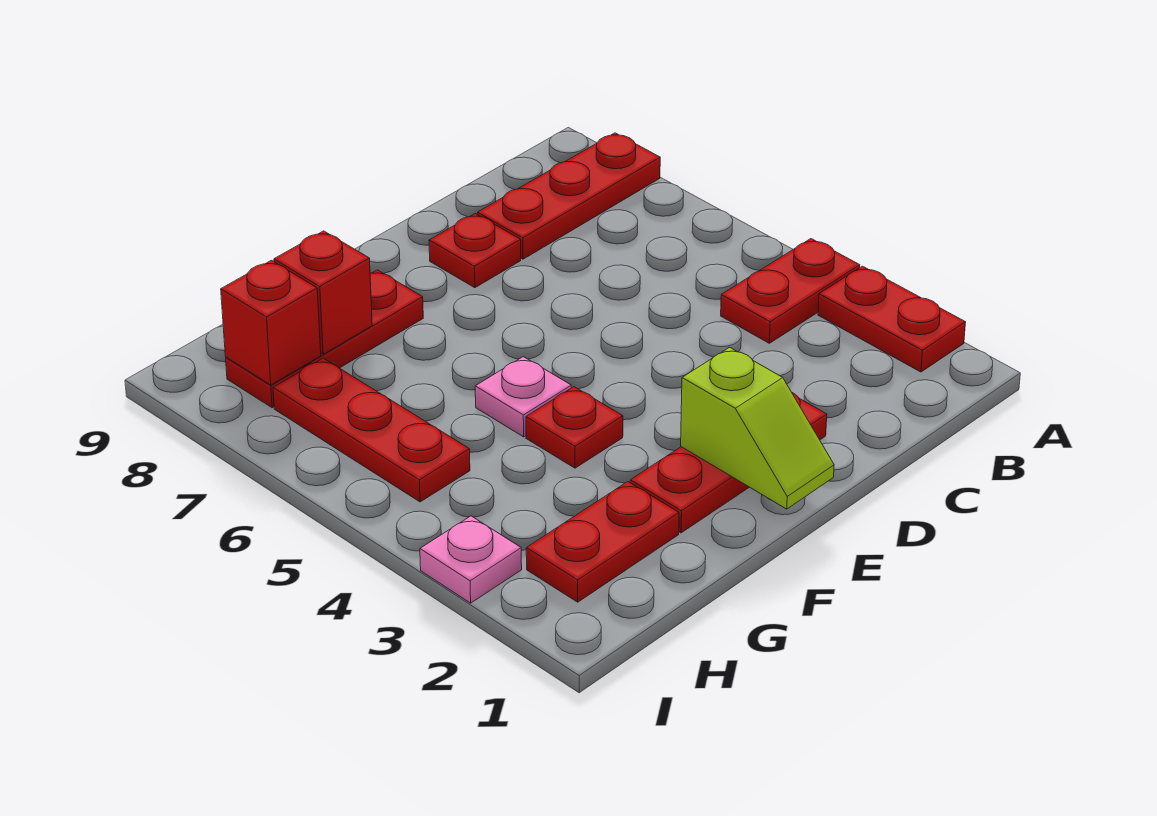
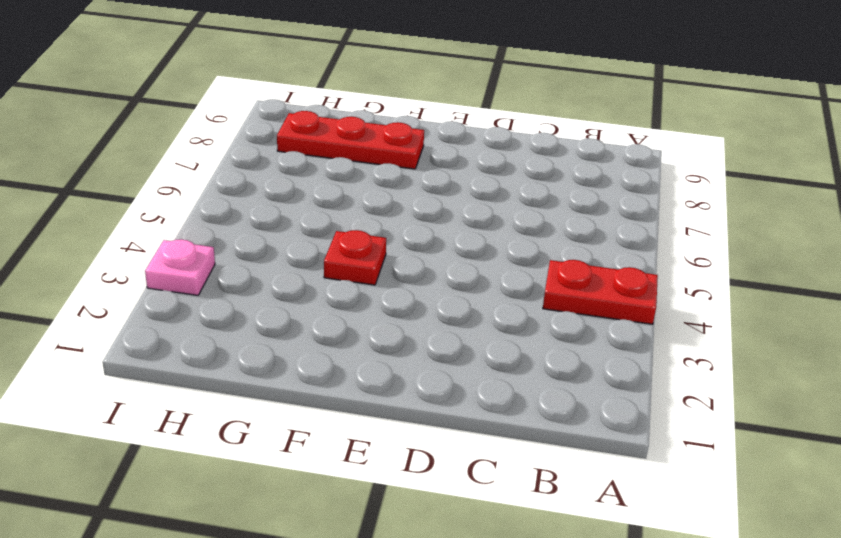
none -> red plate A2:A3 level 1
none -> red plate A8:C8 level 1
none -> red plate D2:F2 level 1

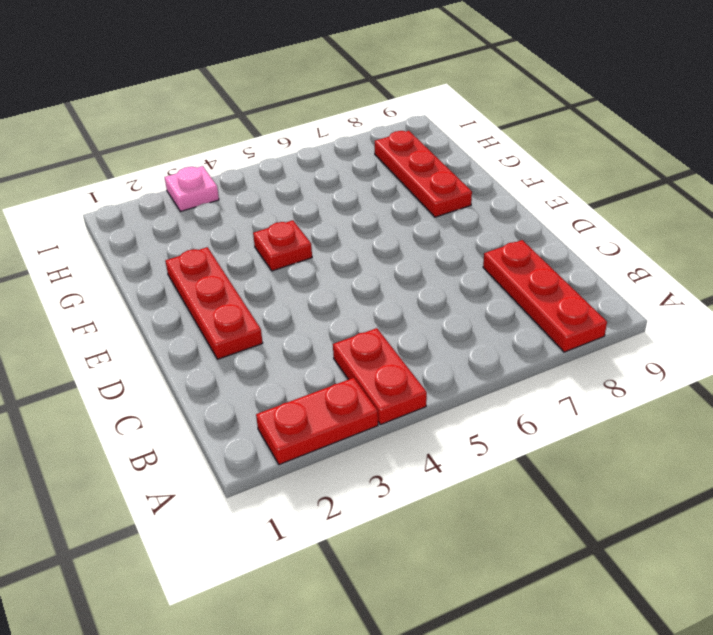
none -> red plate D8 level 1
none -> pink plate F5 level 1
none -> red plate G2:H2 level 1

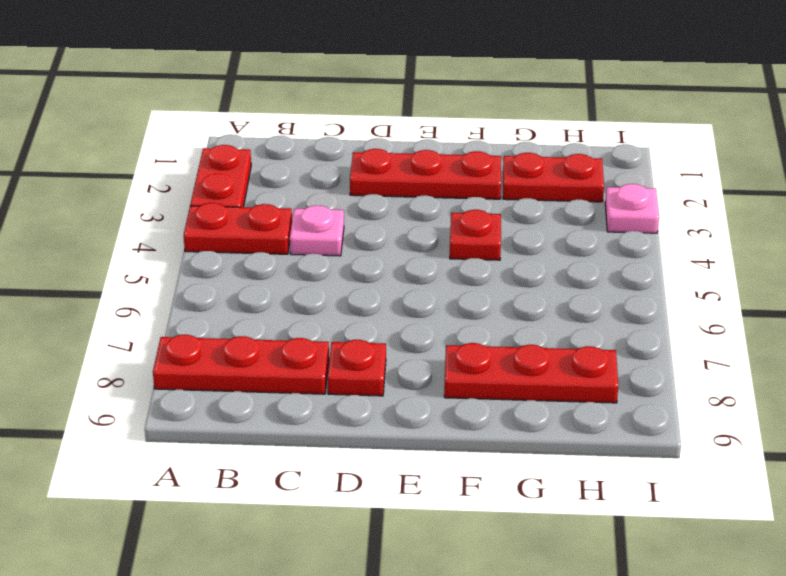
pink plate C4 level 1 -> pink plate F5 level 1
none -> red plate H5:H7 level 1
none -> lime slope E1:E2 level 2 top 2
none -> red brick G8 level 2

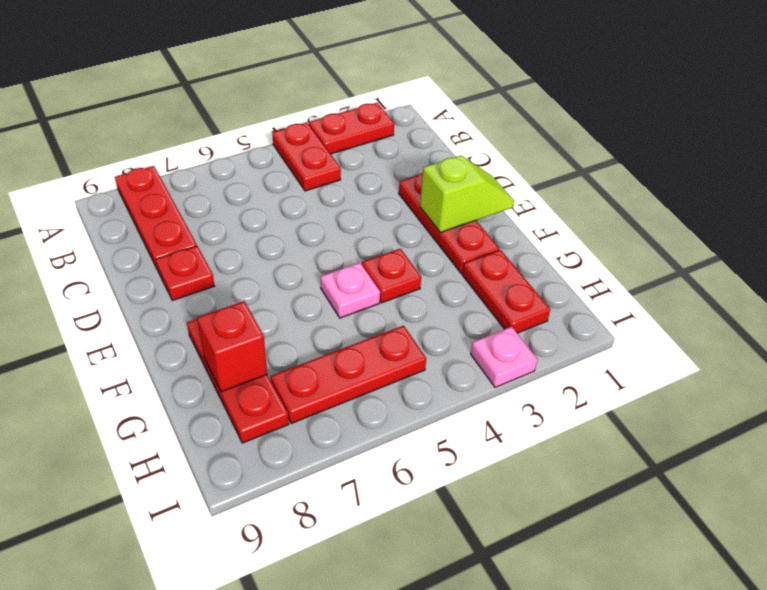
none -> red brick H8 level 2

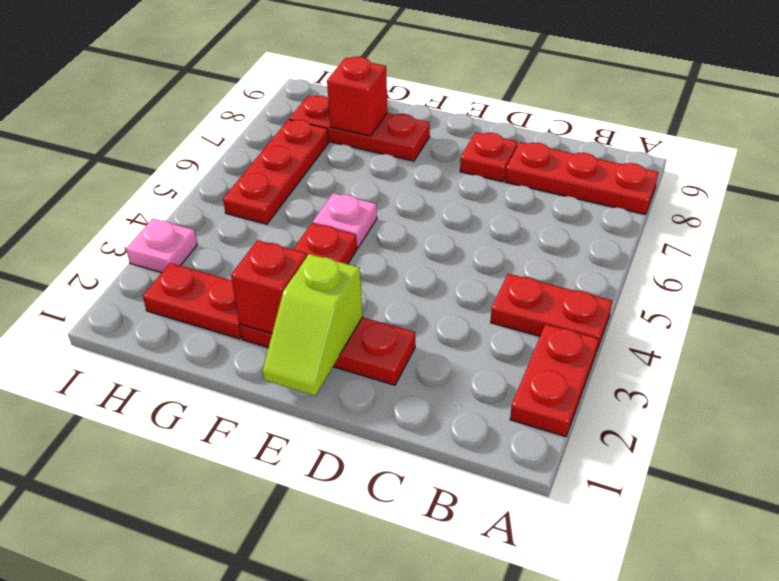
red brick F2 level 2 -> red brick H8 level 2

